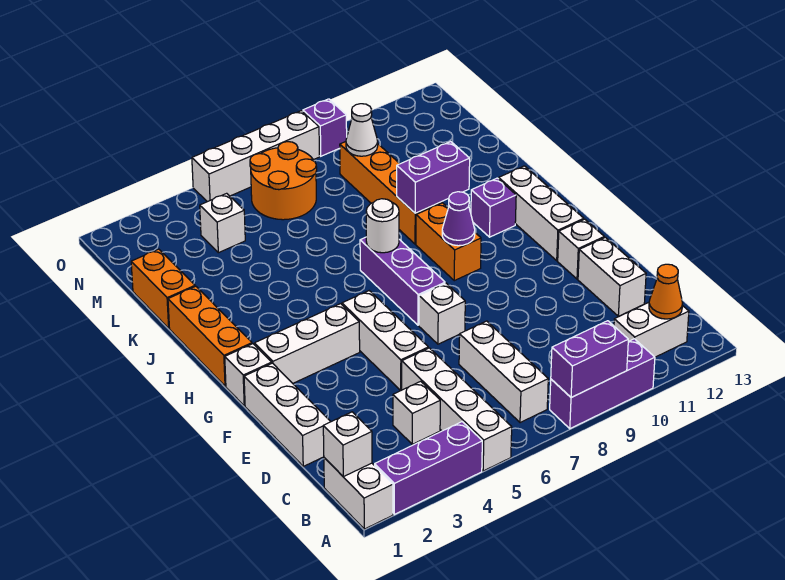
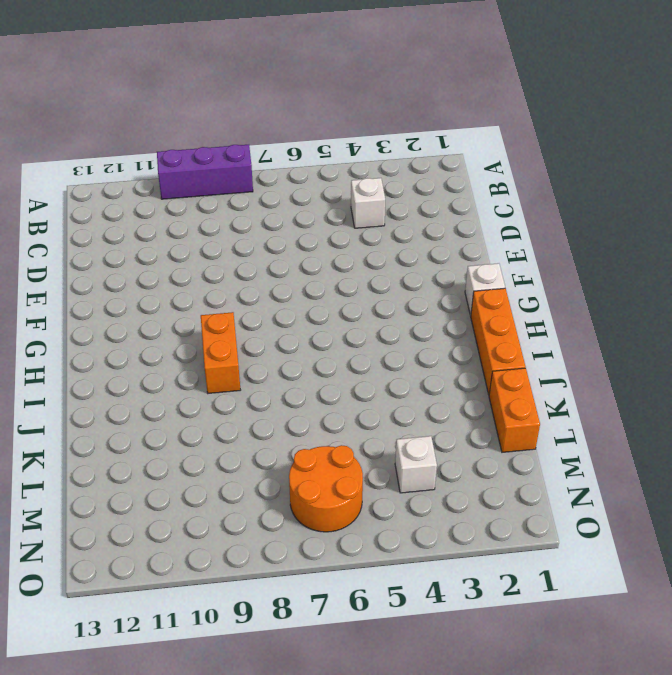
none -> white brick A1:B1 level 1
none -> purple brick A2:A4 level 1
none -> white brick A5:D5 level 1
none -> white brick B7:D7 level 1

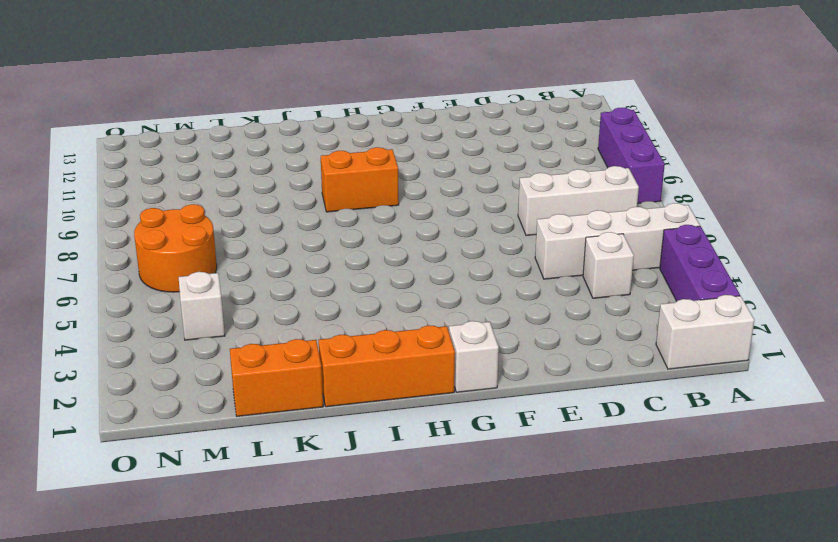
none -> white brick B11:B12 level 1
none -> white brick D1:F1 level 1
none -> white brick D12:E12 level 1
none -> white brick E5:G5 level 1

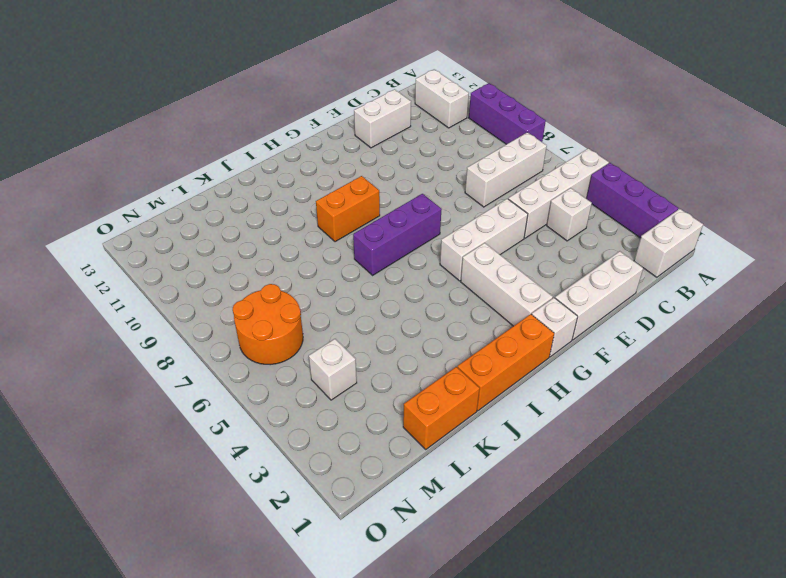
none -> white brick F7 level 1
none -> white brick F12 level 1
none -> white brick G12:I12 level 1
none -> purple brick I11 level 1

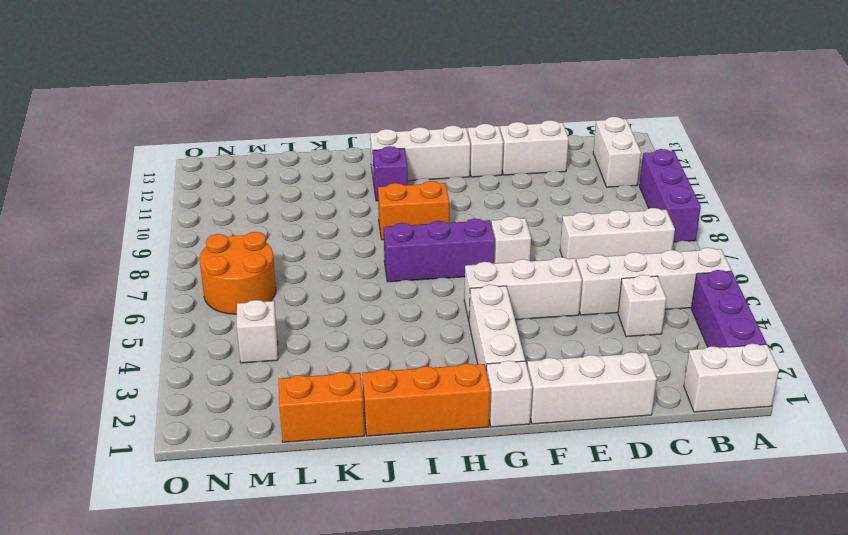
none -> orange brick J9:M9 level 1
none -> white brick O5:O8 level 1
none -> purple brick O9 level 1
none -> purple brick A8:A9 level 2

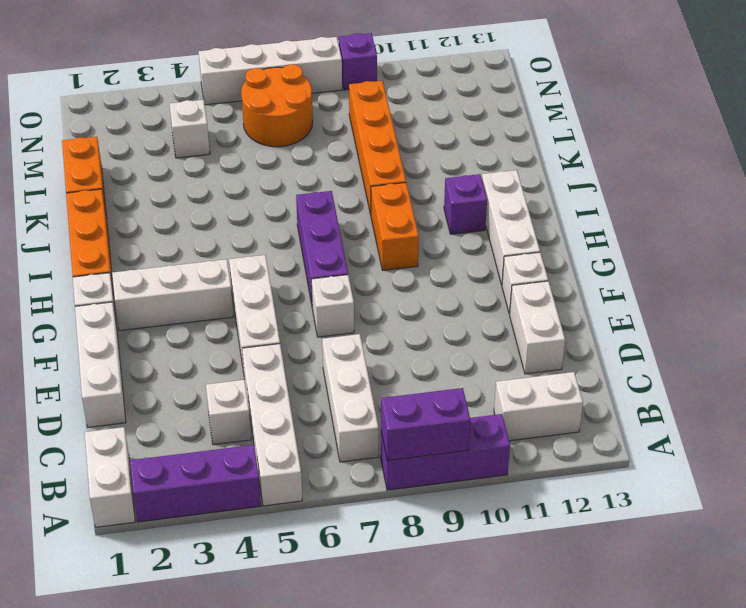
none -> white brick B1 level 2
none -> orange cone B12 level 2
none -> purple cone H9 level 2
none -> white round brick I7 level 2

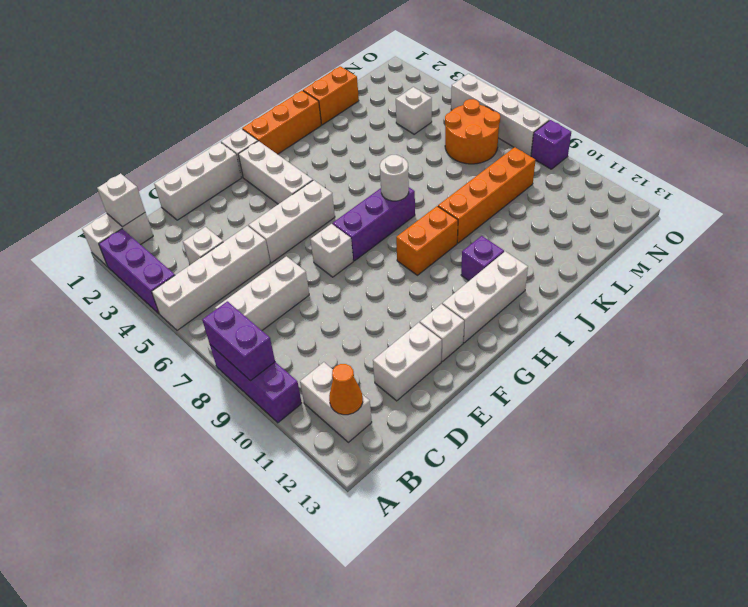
none -> purple cone H9 level 2
none -> purple brick J9:J10 level 2
none -> white cone M9 level 2

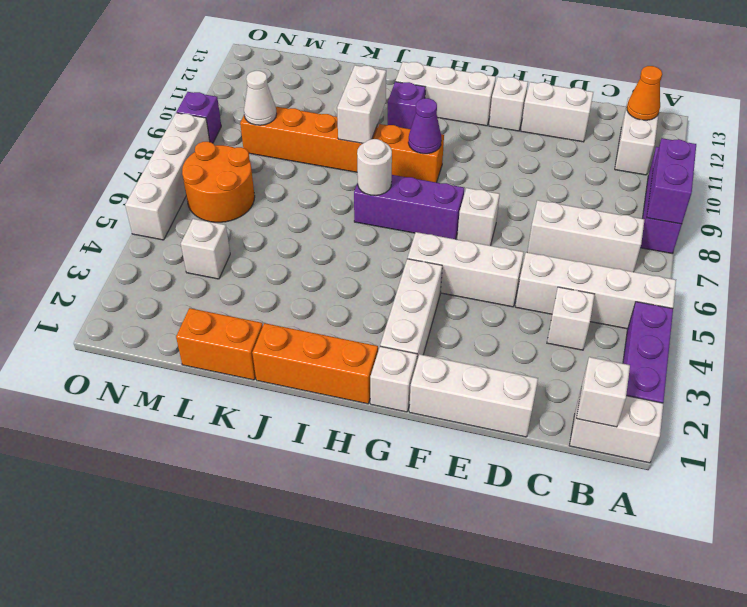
white brick J9:J10 level 2 -> purple brick J9:J10 level 2

